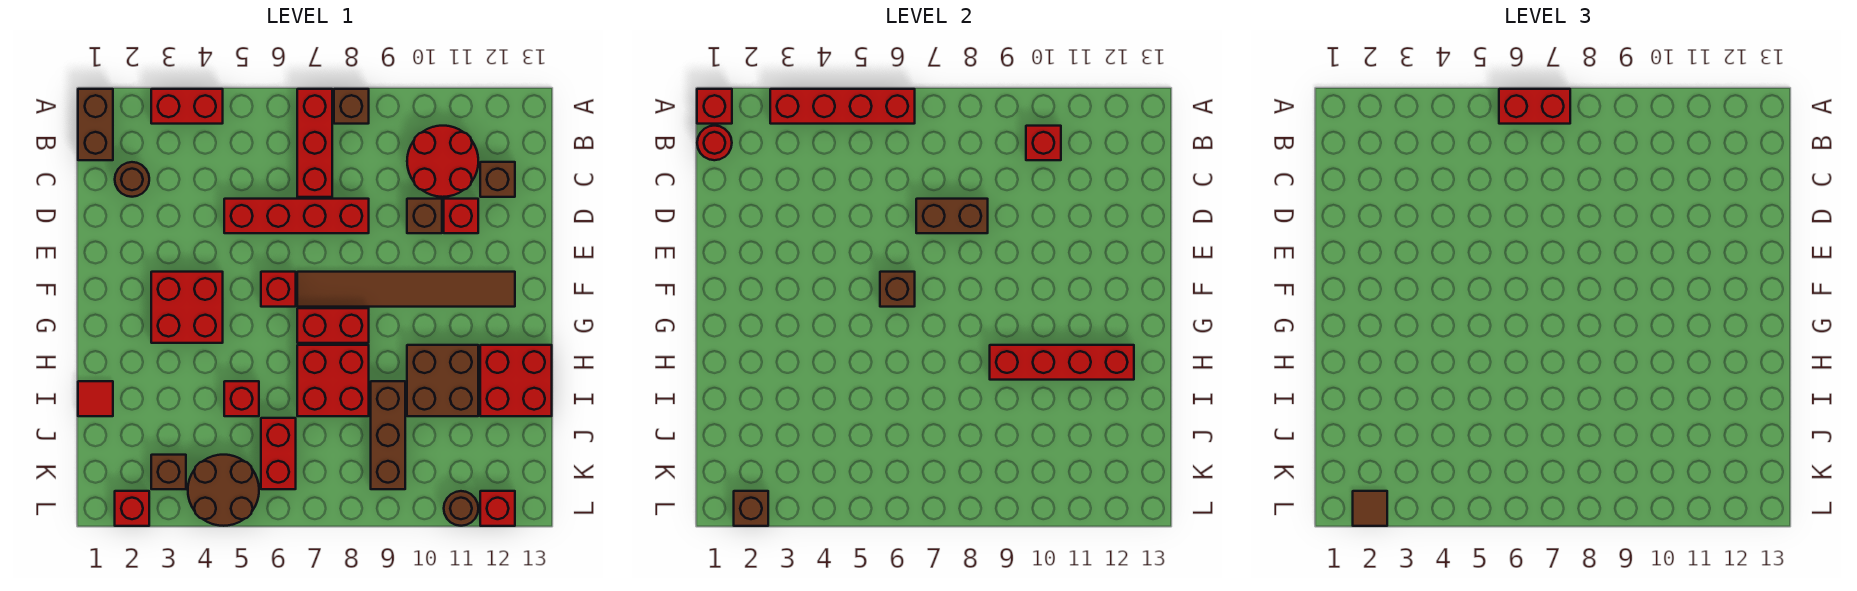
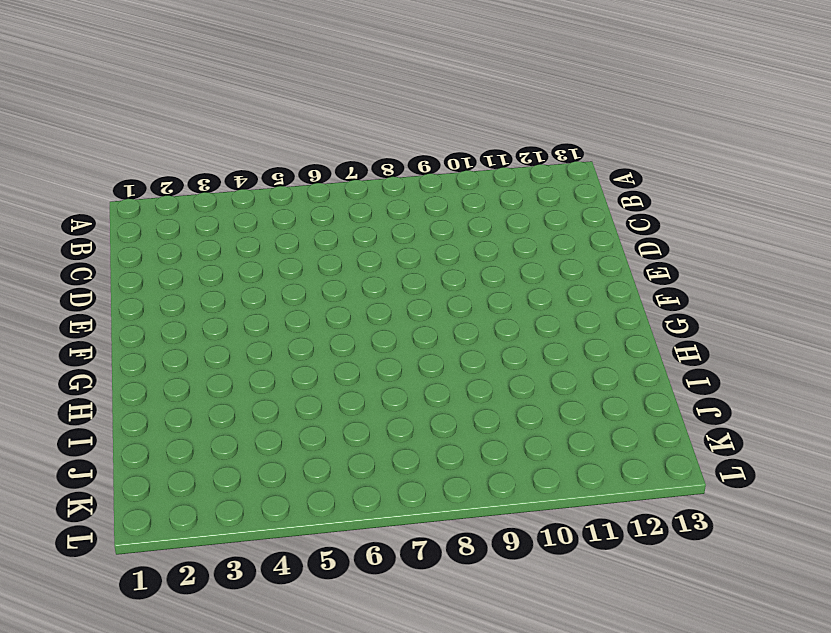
none -> brown brick A1:B1 level 1
none -> red brick A3:A4 level 1
none -> red brick A7:C7 level 1
none -> brown brick A8 level 1

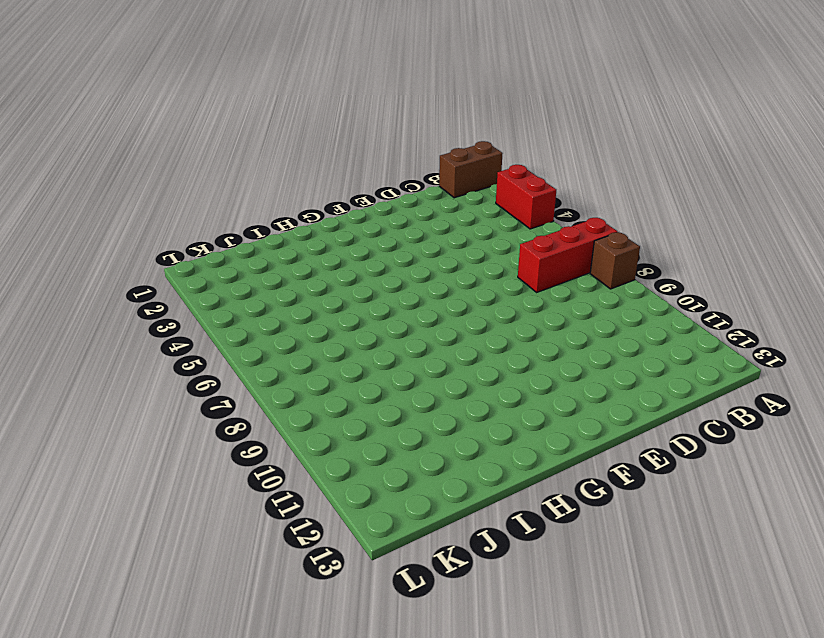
none -> red round brick B10:C11 level 1
none -> brown round brick C2 level 1
none -> brown brick C12 level 1
none -> red brick D5:D8 level 1

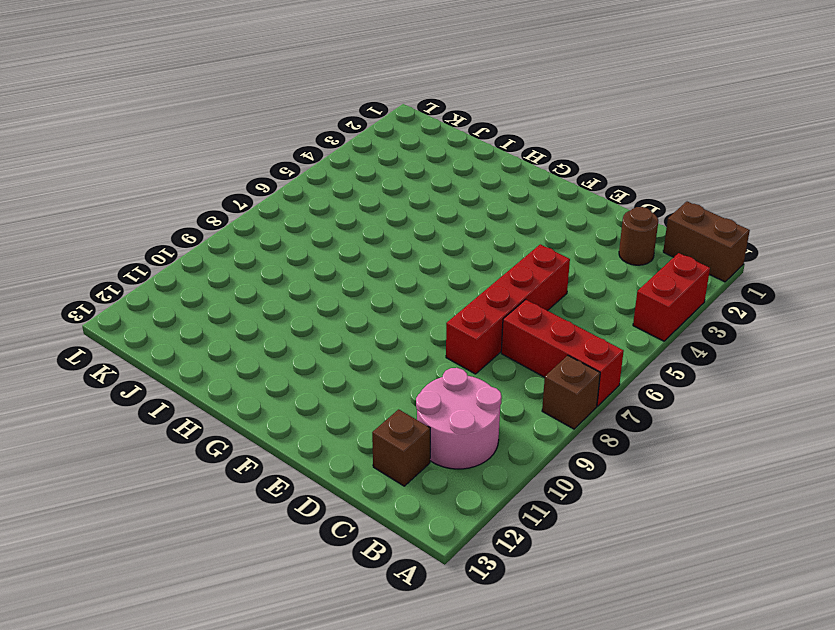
pink round brick B10:C11 level 1 -> red round brick B10:C11 level 1
none -> brown brick D10 level 1
none -> red brick D11 level 1
none -> red brick F3:G4 level 1
none -> red brick F6 level 1

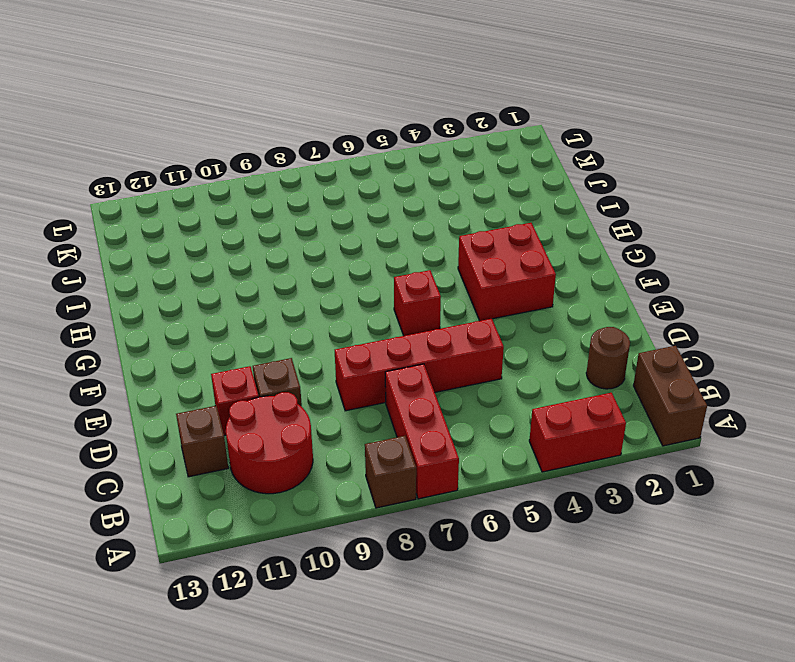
none -> brown tile F7:F12 level 1
none -> red brick G7:G8 level 1
none -> red brick H7:I8 level 1
none -> brown brick H10:I11 level 1

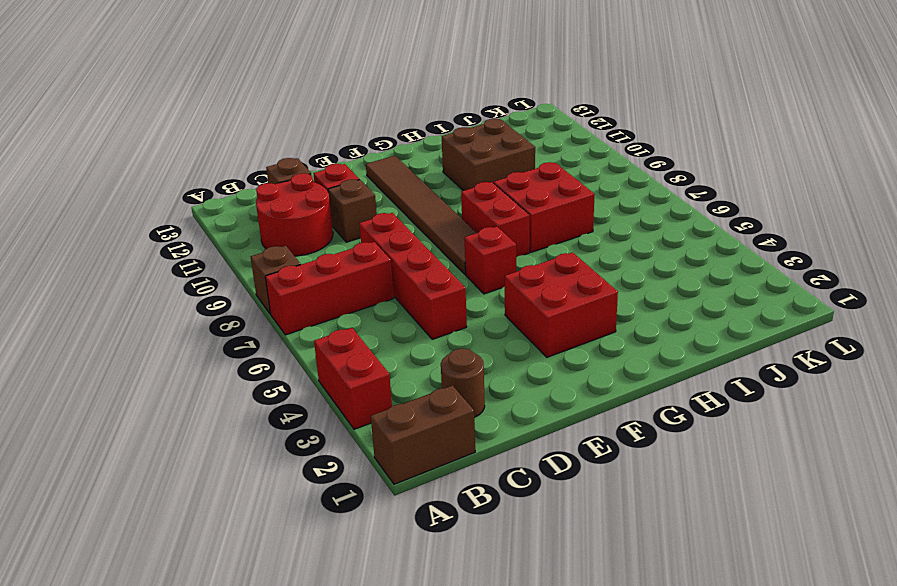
none -> red brick H12:I13 level 1
none -> red tile I1 level 1
none -> red brick I5 level 1
none -> brown brick I9:K9 level 1

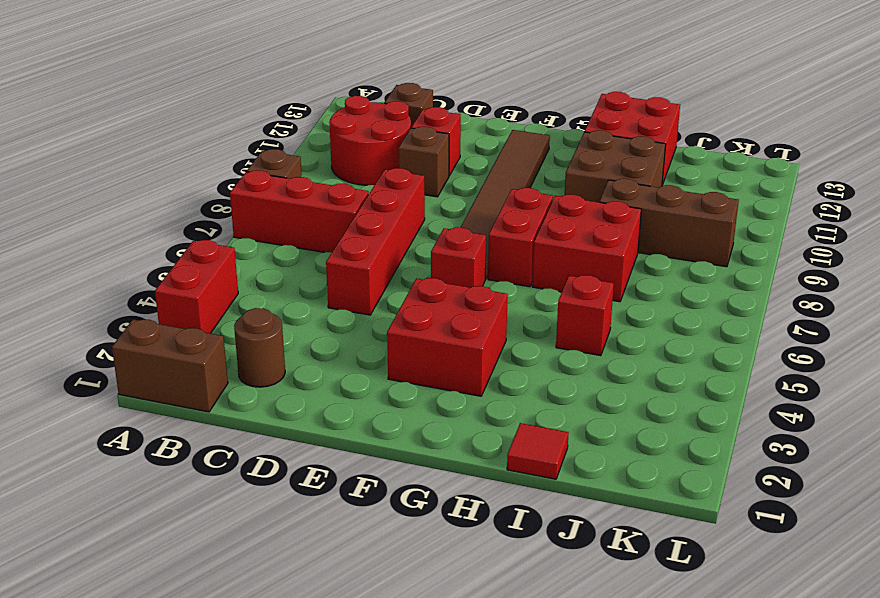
none -> red brick J6:K6 level 1
none -> brown brick K3 level 1
none -> brown round brick K4:L5 level 1
none -> red brick L2 level 1

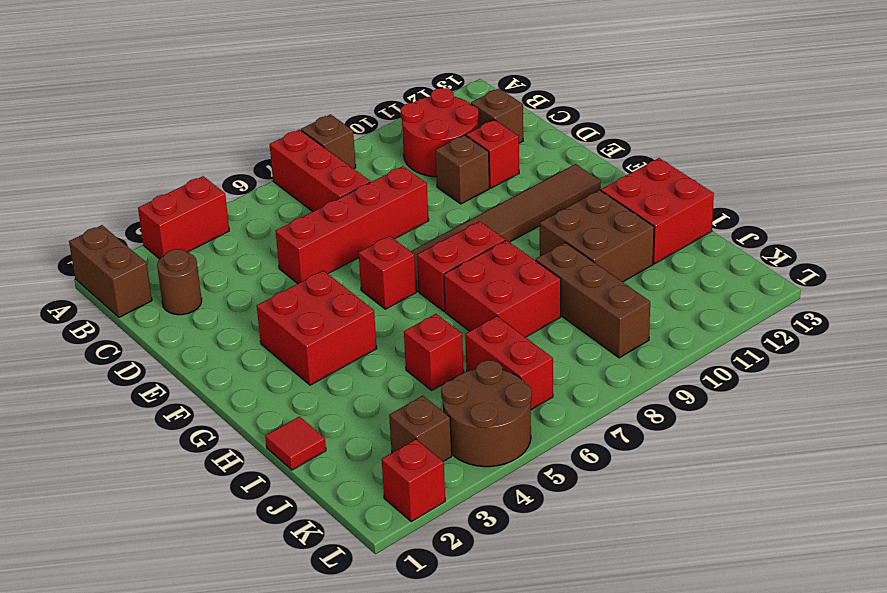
none -> brown round brick L11 level 1
none -> red brick L12 level 1
none -> red brick A1 level 2
none -> red brick A3:A6 level 2

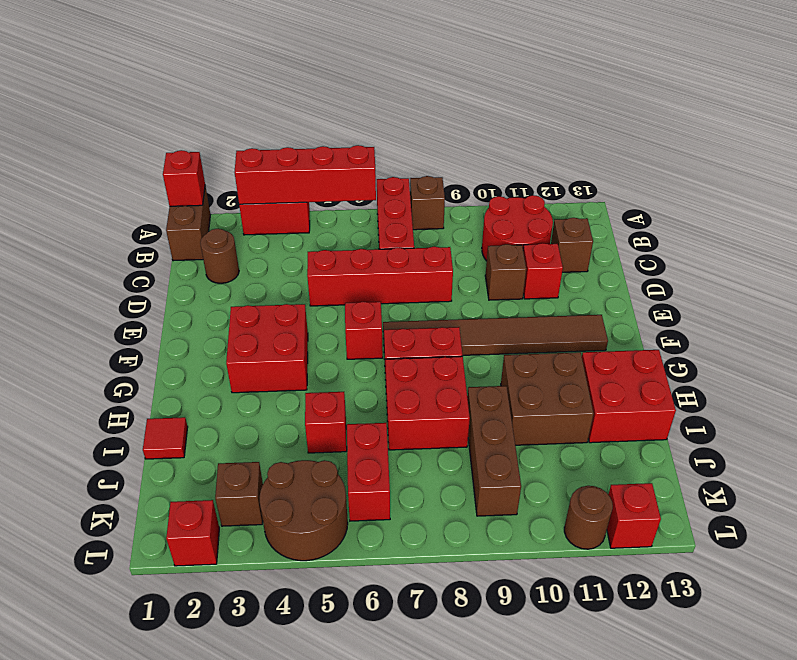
none -> red round brick B1 level 2
none -> red brick B10 level 2
none -> brown brick D7:D8 level 2
none -> brown brick F6 level 2

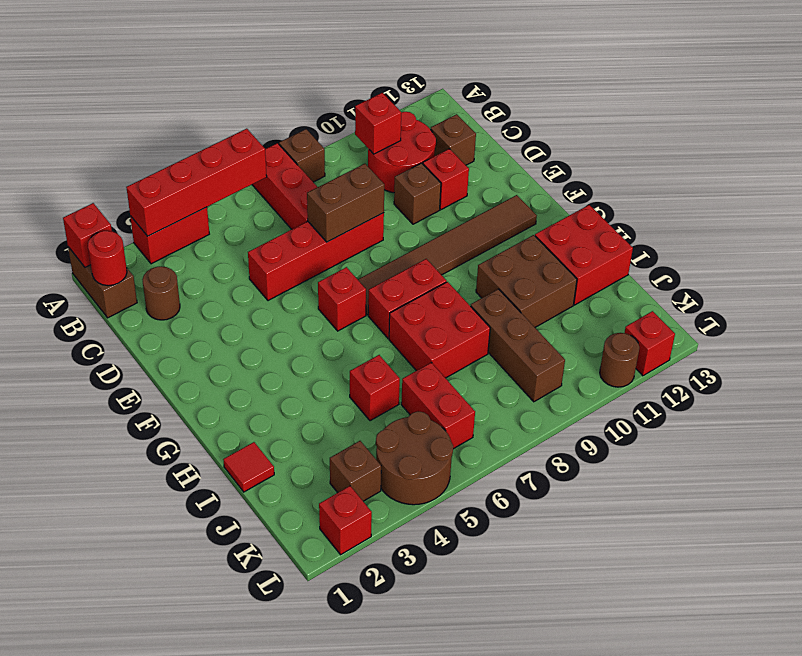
none -> red brick F3:G4 level 1
none -> brown brick F6 level 2
none -> red brick H9:H12 level 2
none -> brown brick L2 level 2

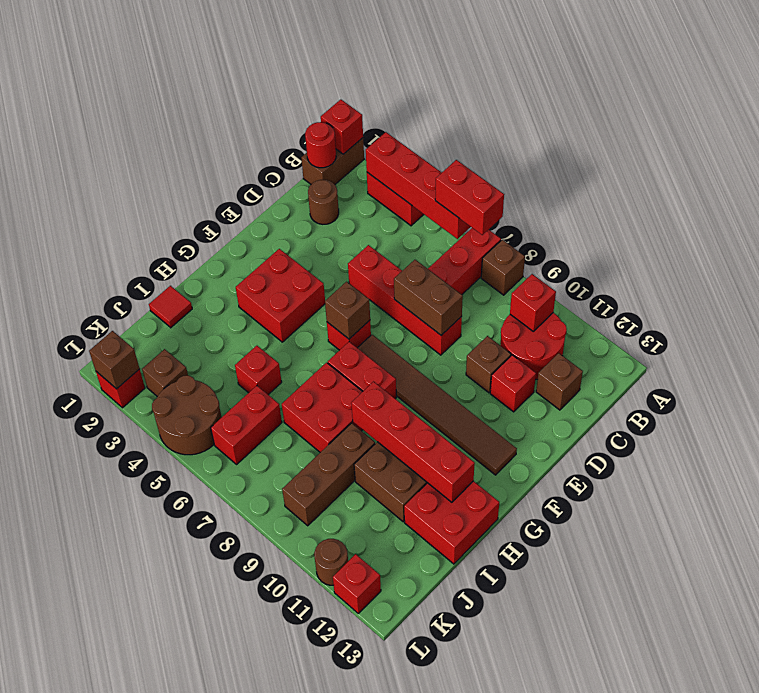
none -> brown tile L2 level 3

